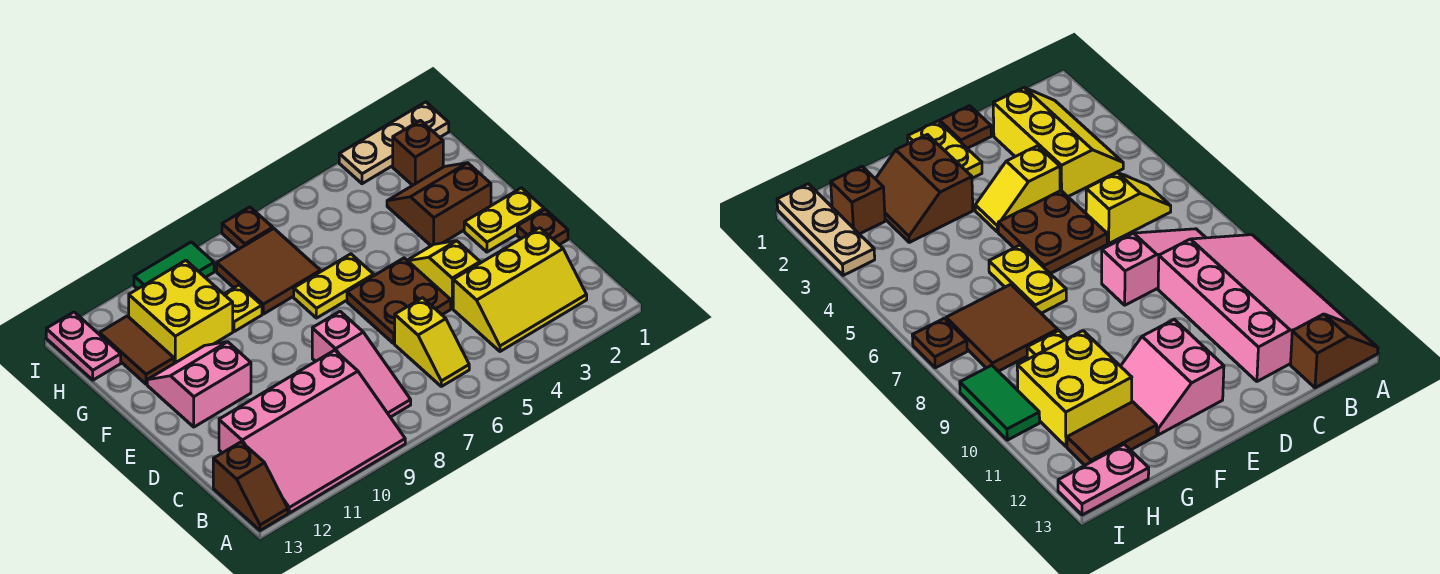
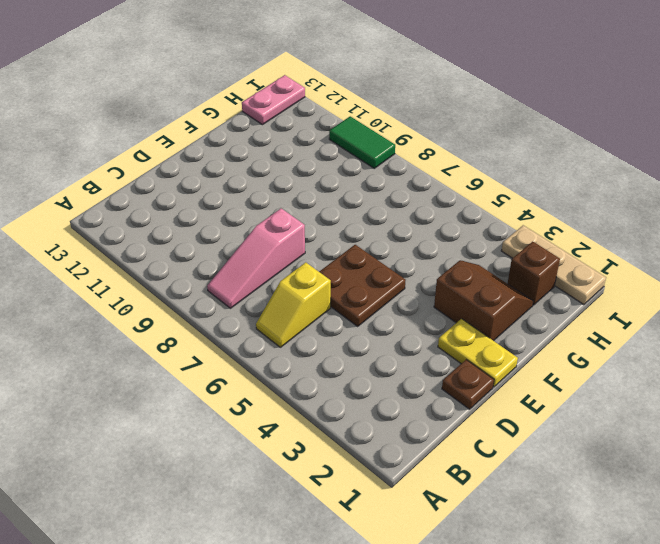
none -> pink slope A9:C12 level 1 top C
none -> brown slope A13:B13 level 1 top B
none -> yellow slope B2:C4 level 1 top C

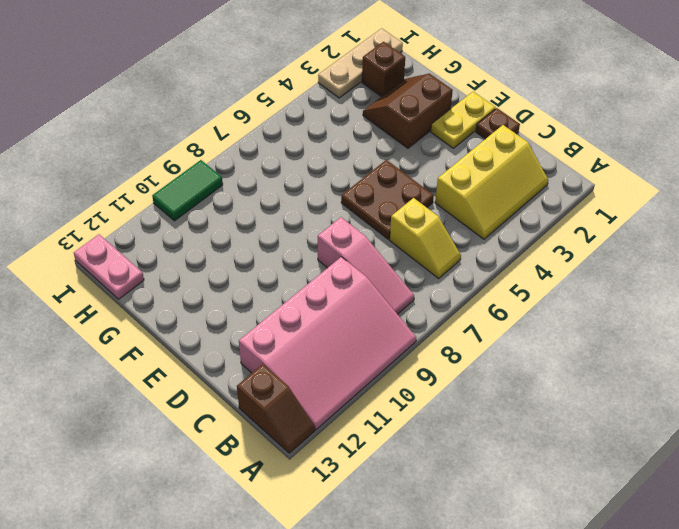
none -> yellow slope D4:E4 level 1 top D
none -> pink slope E11:F12 level 1 top E
none -> yellow plate F6:F7 level 1

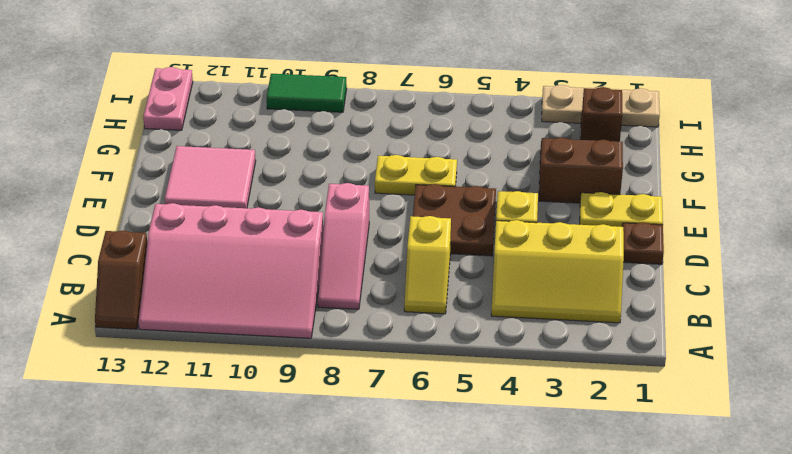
pink tile E11:F12 level 1 -> pink slope E11:F12 level 1 top E
none -> brown tile G7:H8 level 1
none -> yellow plate G9 level 1
none -> yellow brick G10:H11 level 1

